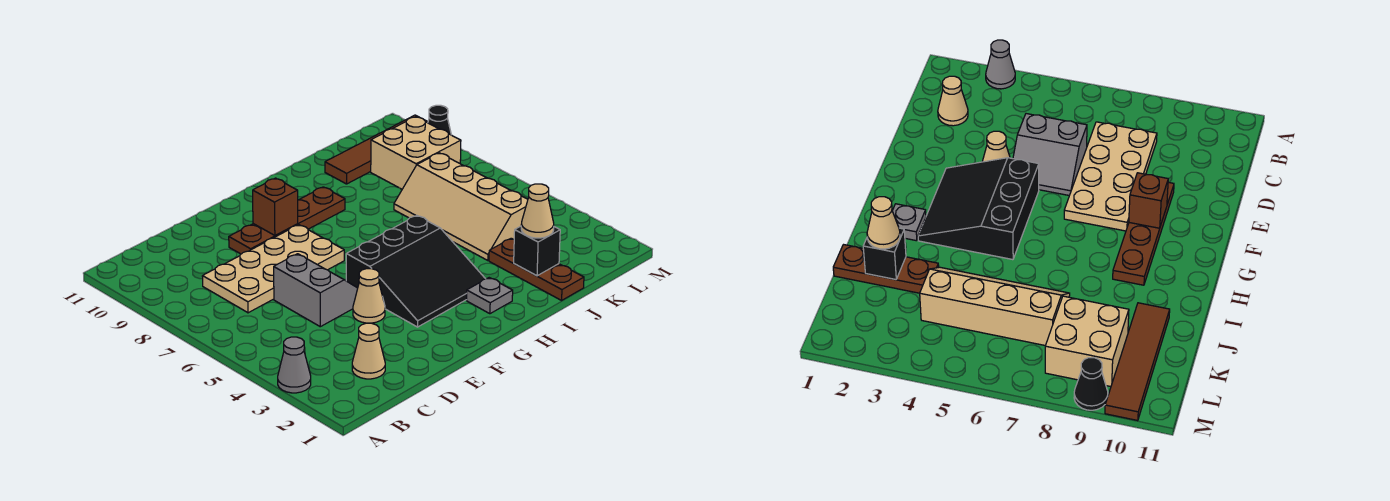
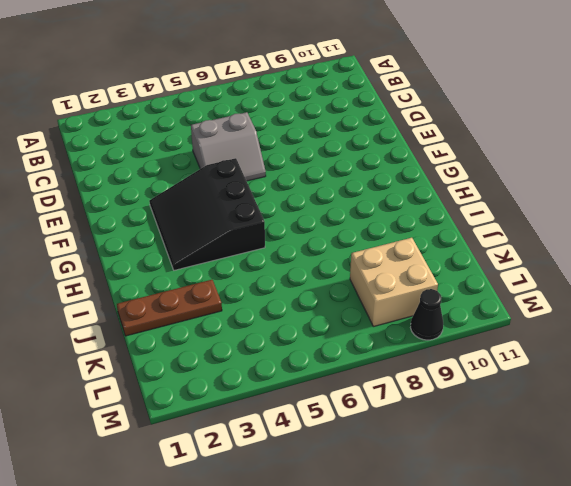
none -> grey cone A3 level 1
none -> tan cone C2 level 1
none -> tan plate C7:F8 level 1

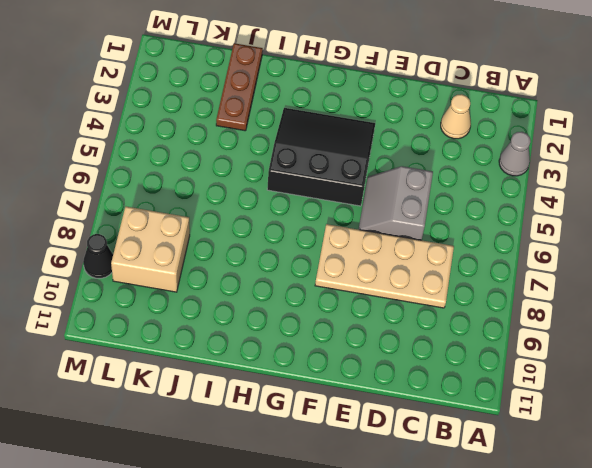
none -> tan cone E4 level 1
none -> brown plate E9:H9 level 1
none -> grey plate H2 level 1

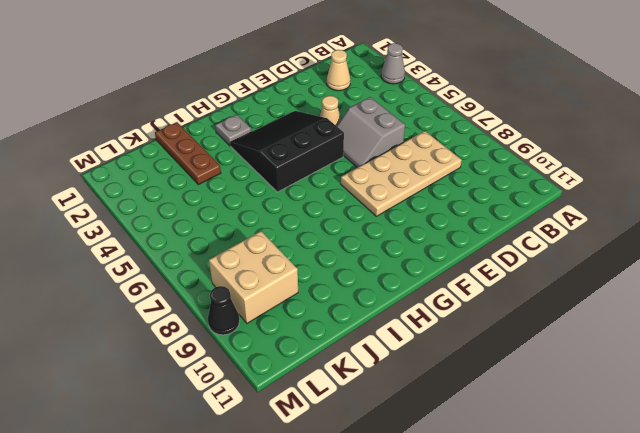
none -> brown plate E9:H9 level 1
none -> tan slope J4:K7 level 1 top K
none -> brown tile J10:M10 level 1

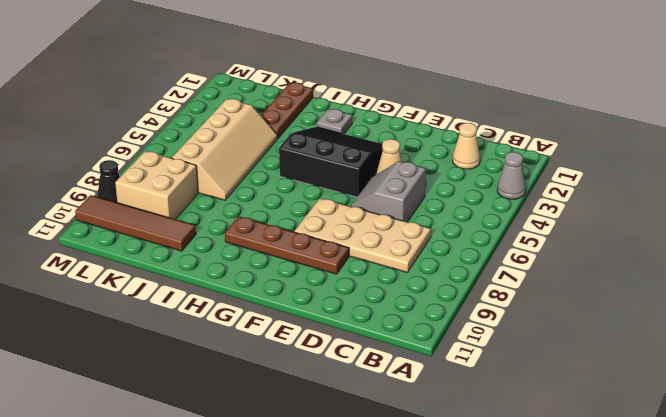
none -> brown brick F9 level 2
none -> black brick J2 level 2
none -> tan cone J2 level 3

